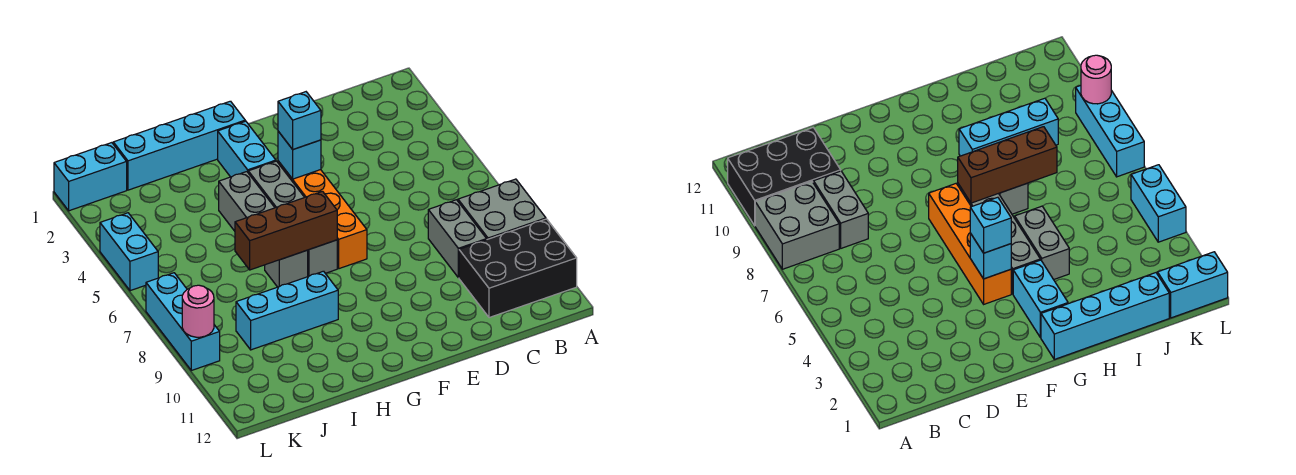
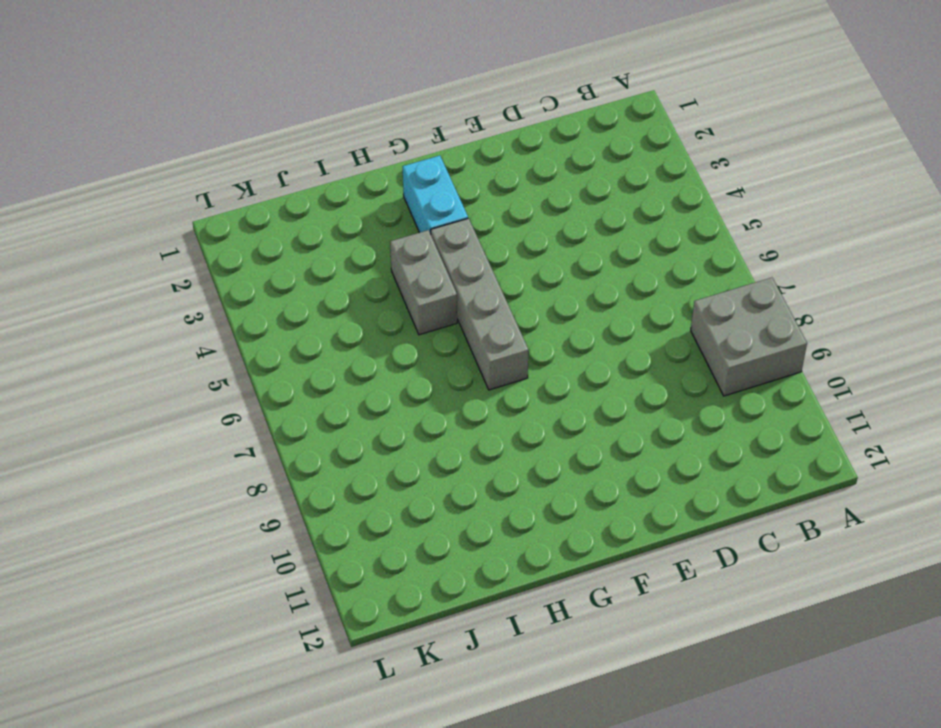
none -> black brick A10:C11 level 1
none -> grey brick C8:C9 level 1
none -> orange brick F4:F7 level 1

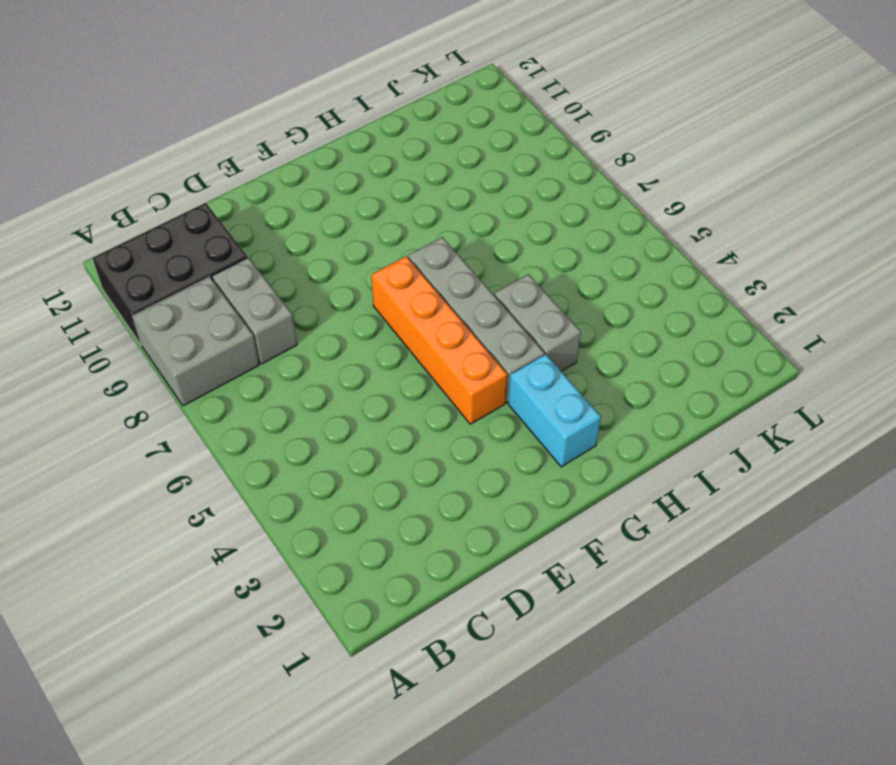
none -> cyan brick G1:J1 level 1
none -> grey brick H7 level 1
none -> cyan brick H9:J9 level 1

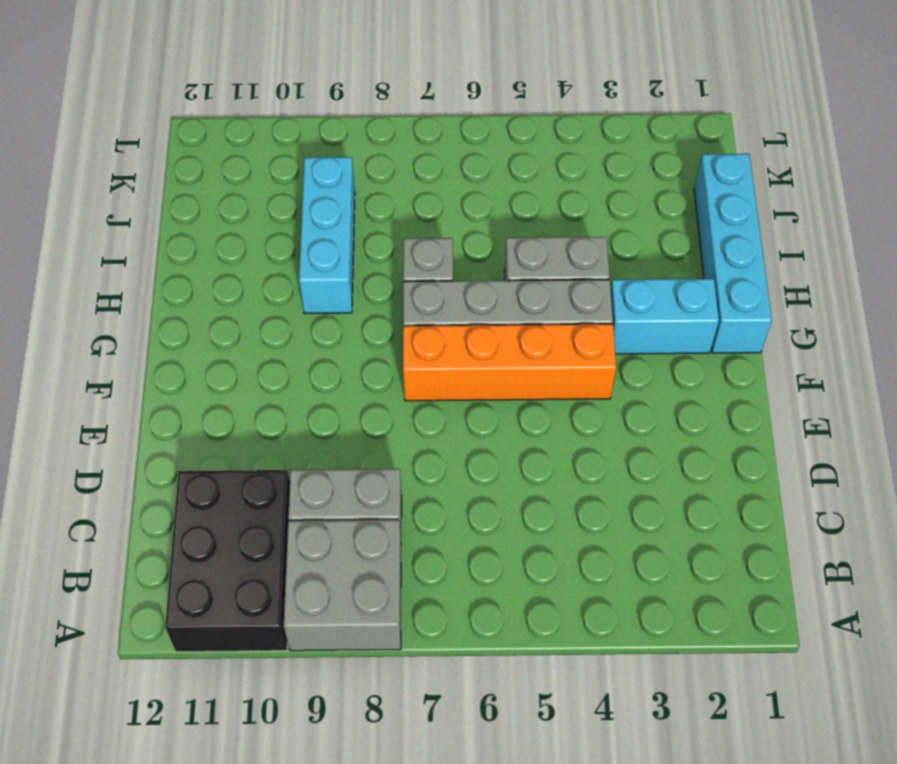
none -> cyan brick K1:L1 level 1
none -> cyan brick L4:L5 level 1
none -> cyan brick L7:L9 level 1

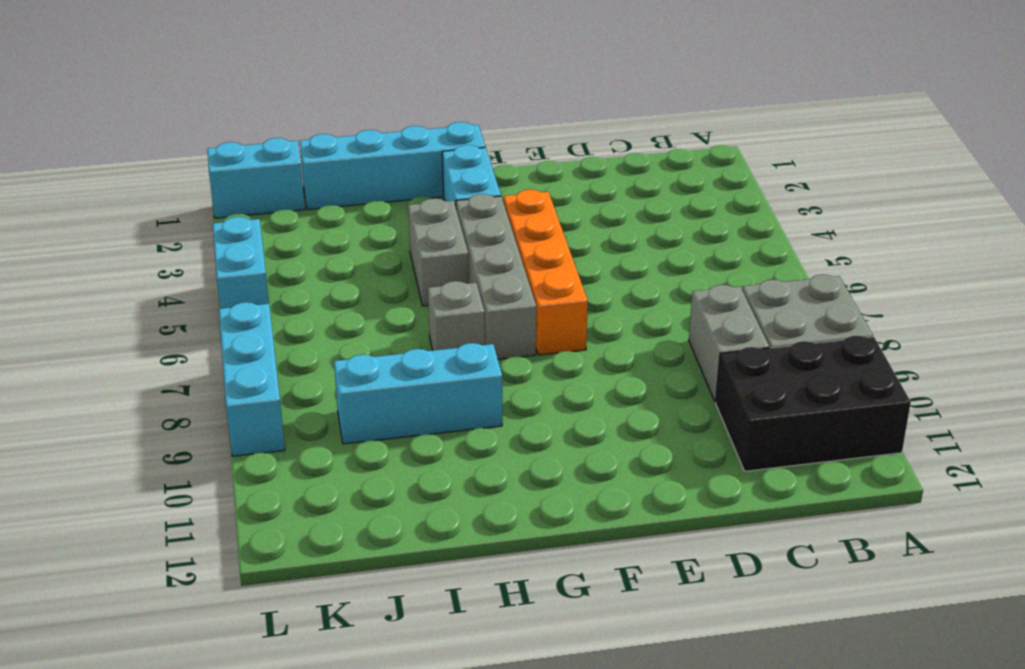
none -> cyan brick F4 level 2
none -> brown brick G7:I7 level 2
none -> pink round brick L9 level 2

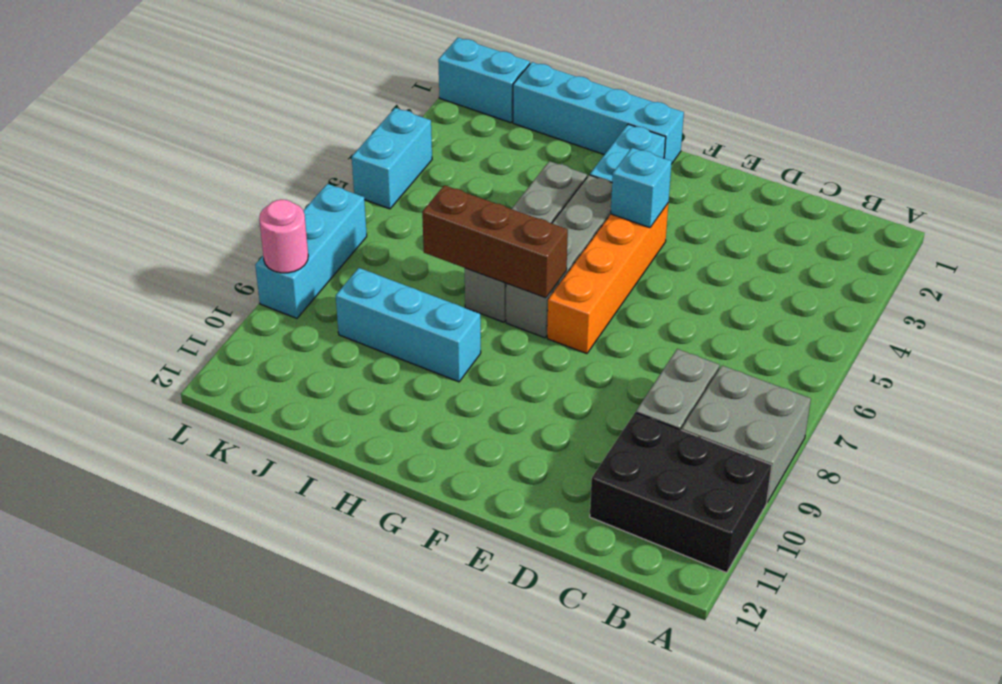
none -> cyan brick F4 level 3

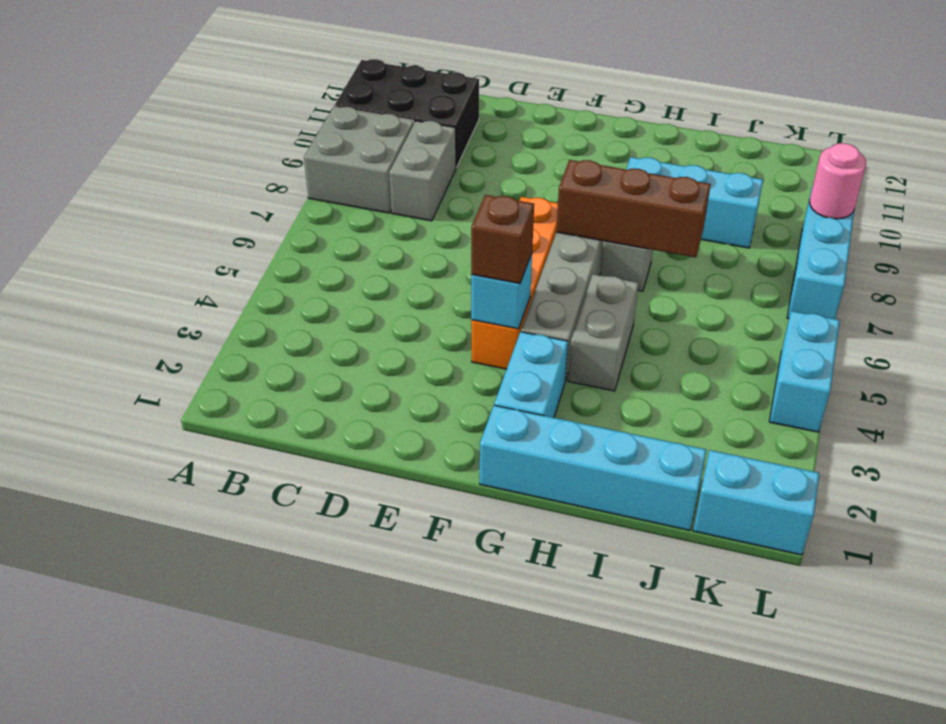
brown brick F4 level 3 -> cyan brick F4 level 3

